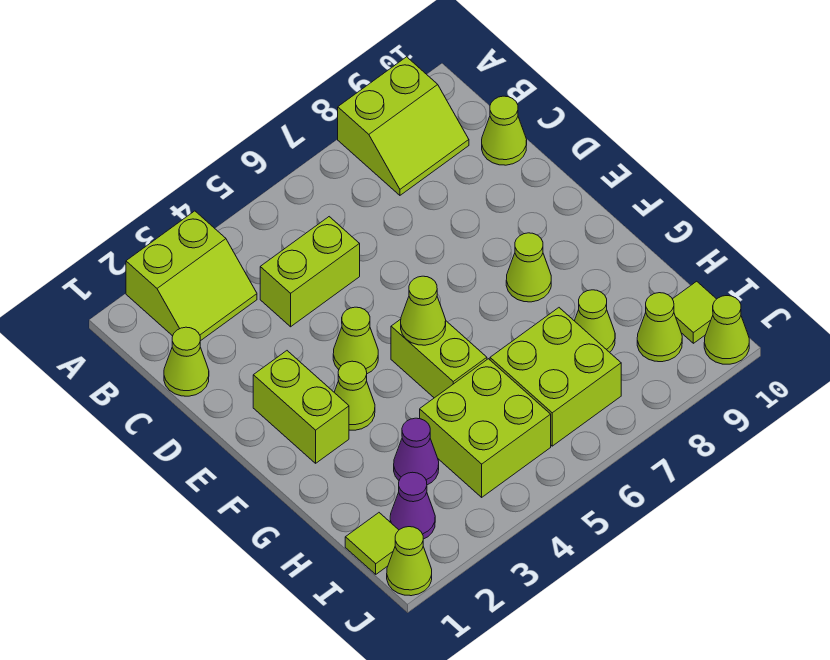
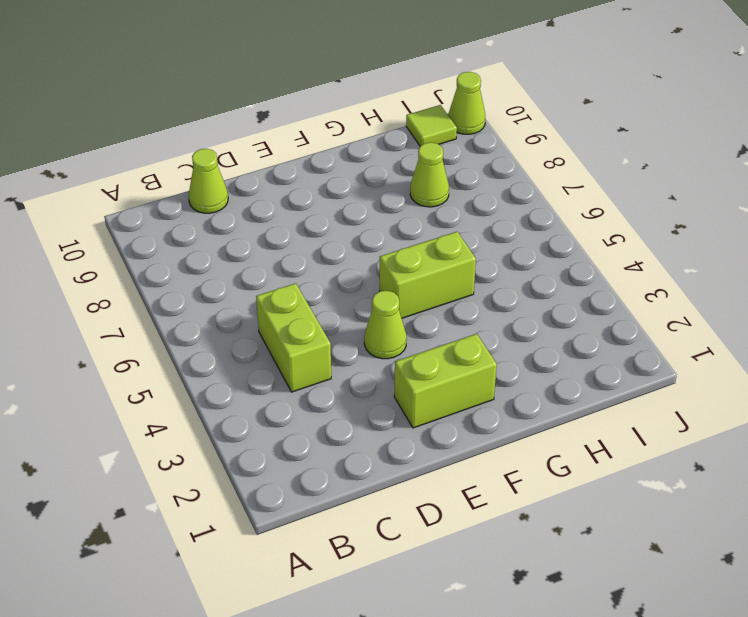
none -> lime slope A2:B3 level 1 top A
none -> lime slope A8:B9 level 1 top A
none -> lime cone C1 level 1

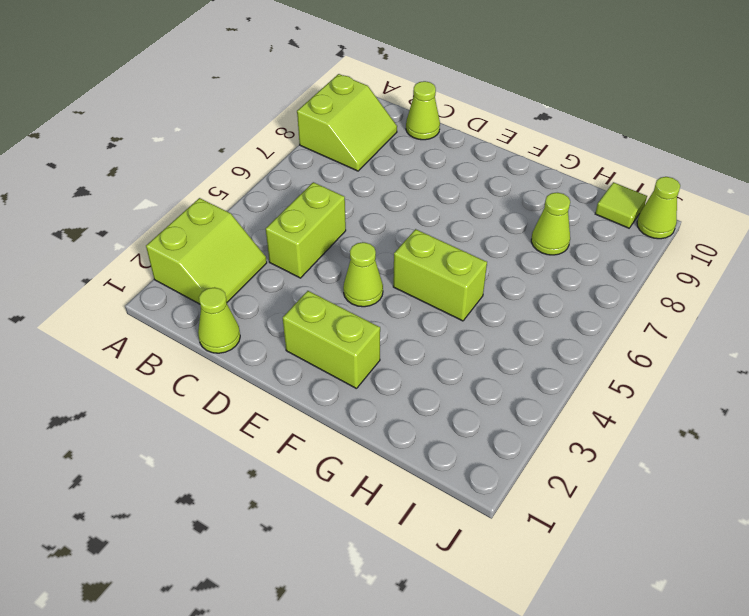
none -> lime cone F3 level 1
none -> lime cone F8 level 1
none -> purple cone H3 level 1

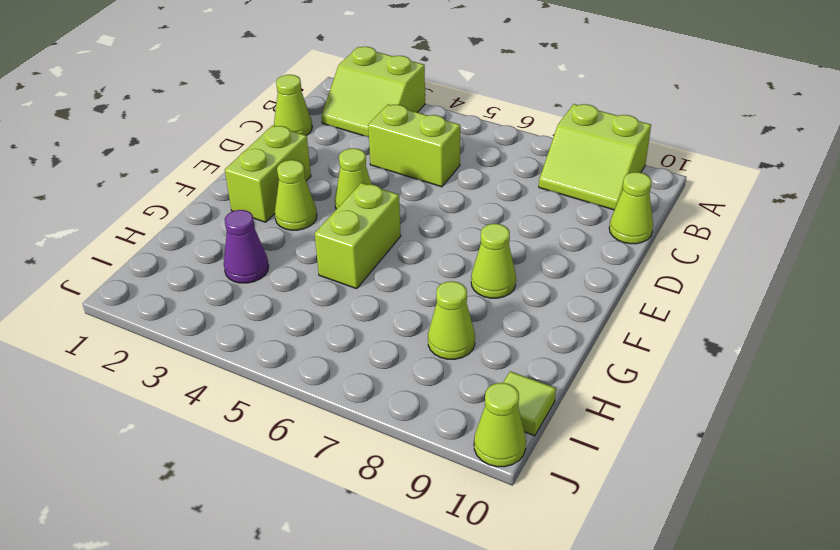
none -> lime brick H4:I5 level 1
none -> lime brick H6:I7 level 1
none -> lime tile I1 level 1

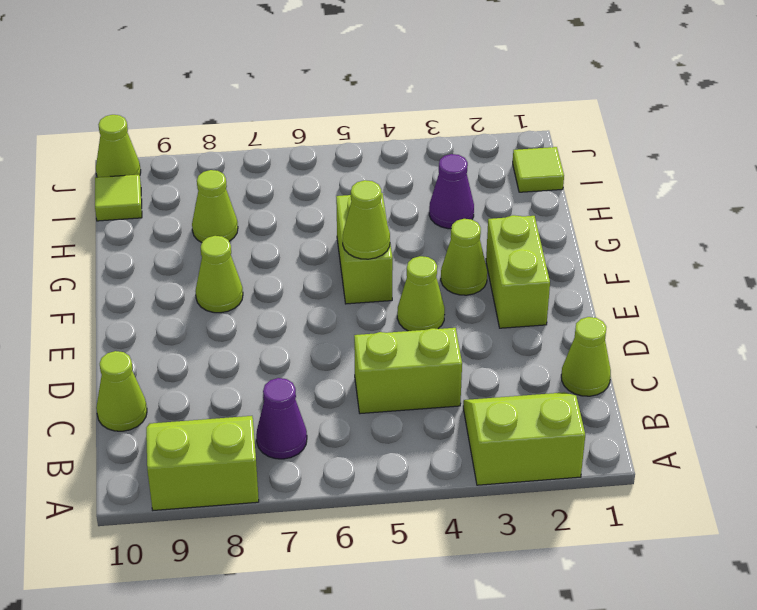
purple cone B7 level 1 -> purple cone I2 level 1
none -> lime brick H4:I5 level 1
none -> lime brick H6:I7 level 1
none -> lime cone I9 level 1

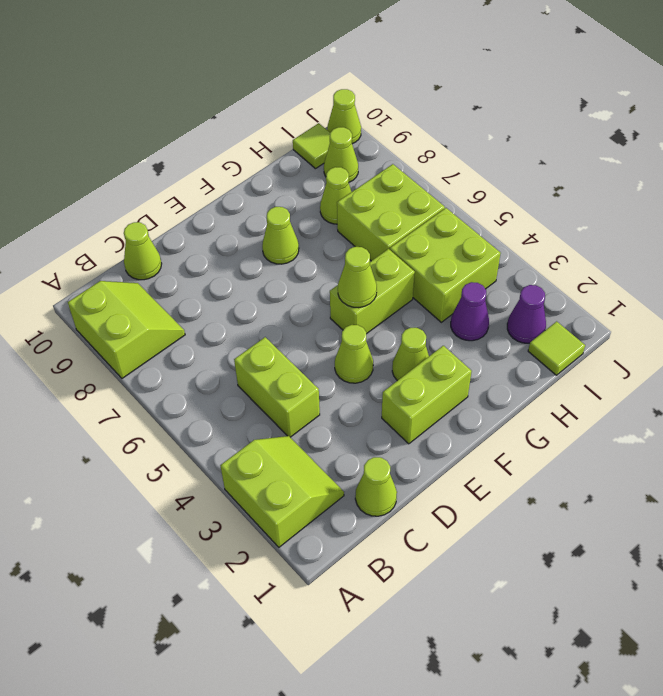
none -> lime cone J1 level 1

